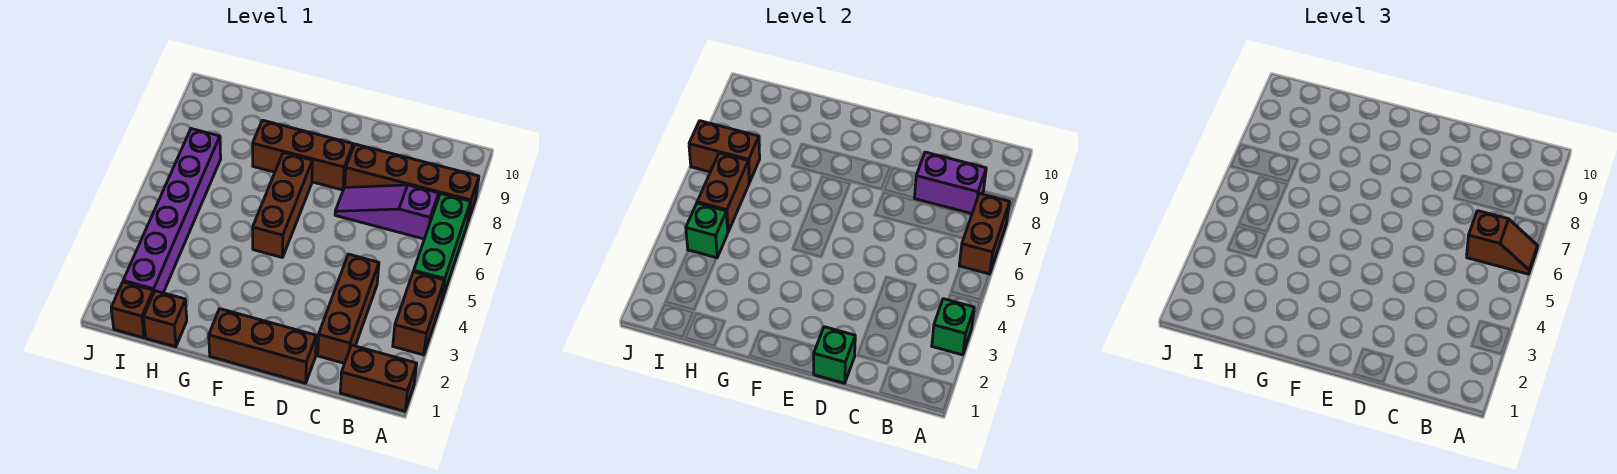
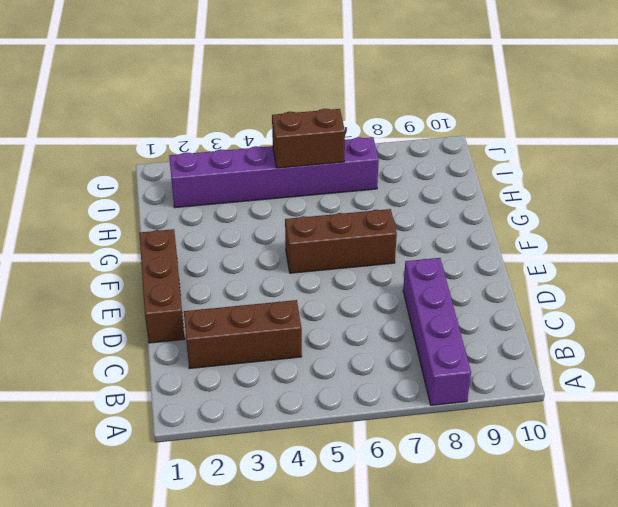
purple brick A8:D8 level 1 -> brown brick A8:D8 level 1
none -> brown brick A1:B1 level 1
none -> brown brick A3:A4 level 1
none -> green brick A5:A7 level 1

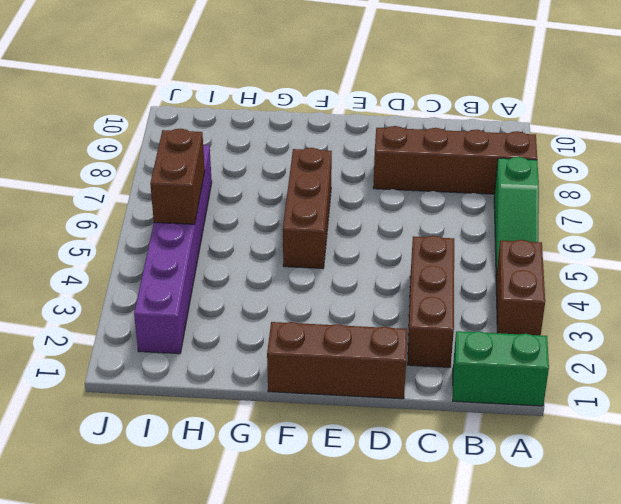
green brick A1:B1 level 1 -> brown brick A1:B1 level 1
green slope A5:A7 level 1 top 7 -> green brick A5:A7 level 1
none -> purple slope B7:D7 level 1 top B
none -> brown brick E8:G8 level 1
none -> brown brick H1 level 1

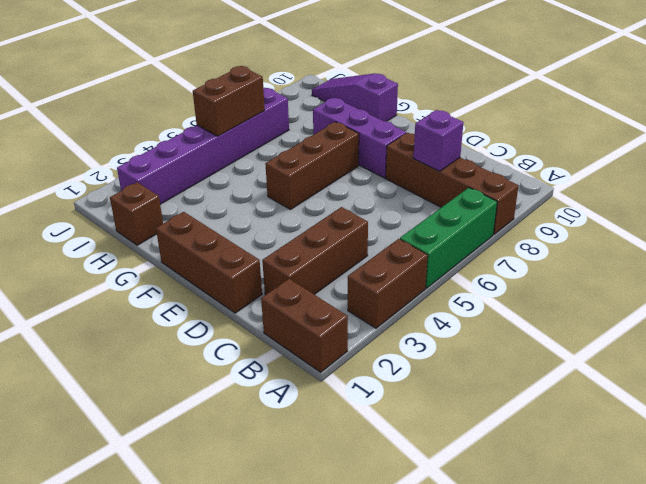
purple brick C8 level 2 -> purple brick B8:C8 level 2
purple brick E8:G8 level 1 -> brown brick E8:G8 level 1
purple slope G10:I10 level 1 top G -> purple slope B7:D7 level 1 top B
none -> brown brick I1 level 1
none -> green brick A3 level 2
none -> brown brick A6:A7 level 2

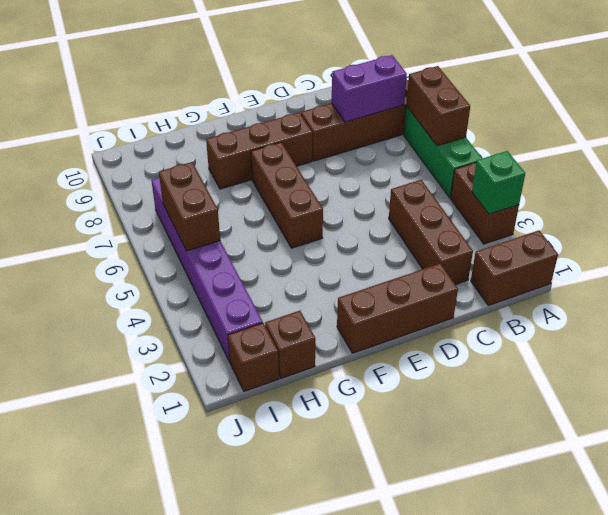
none -> purple slope B7:D7 level 1 top B
none -> green brick D1 level 2
none -> green brick I4 level 2

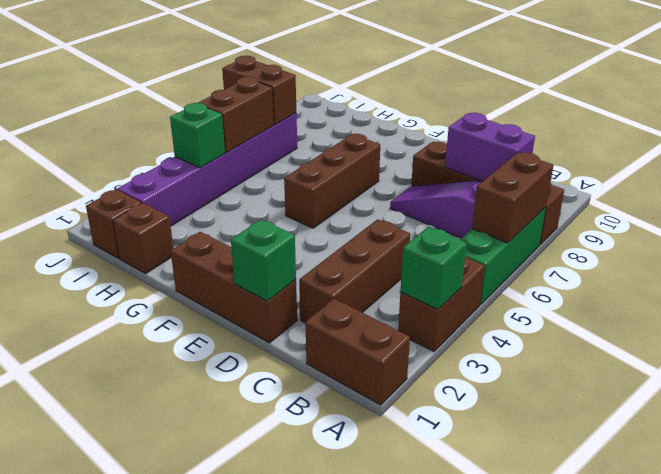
none -> brown brick E8:G8 level 1
none -> brown slope A6:B6 level 3 top B

